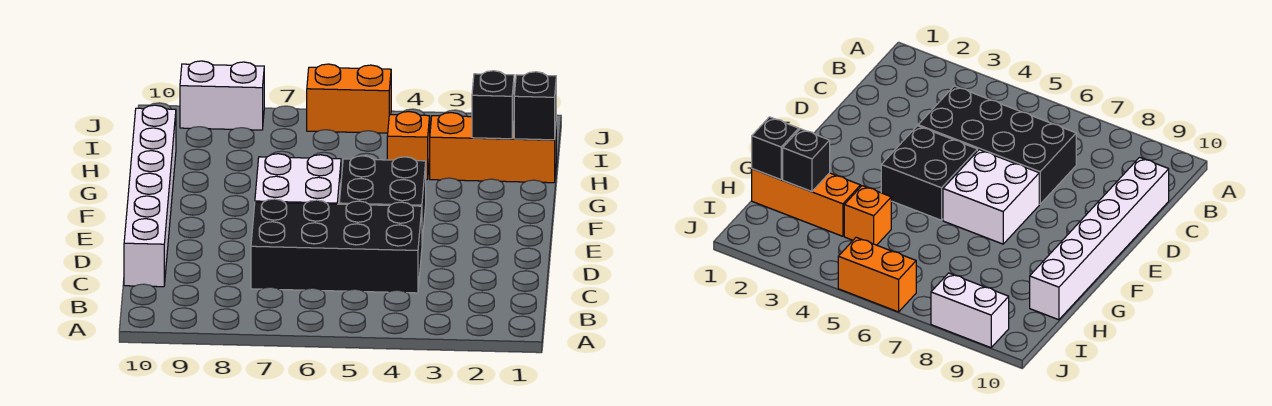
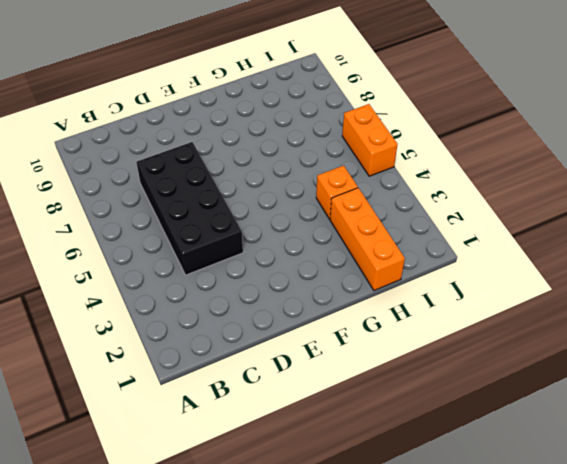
none -> white brick C10:H10 level 1
none -> black brick E4:F5 level 1

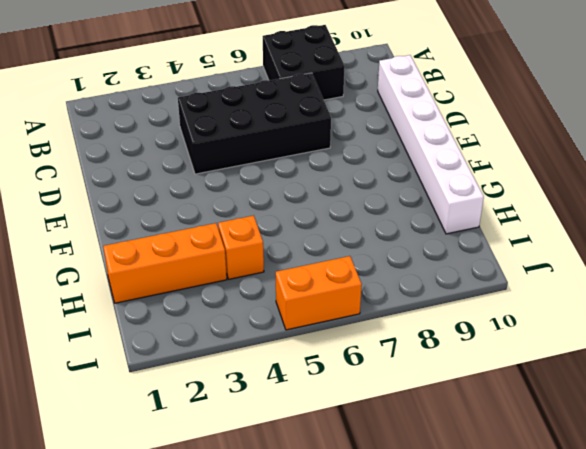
black brick A7:B8 level 1 -> black brick E4:F5 level 1
none -> white brick E6:F7 level 1
none -> white brick J8:J9 level 1

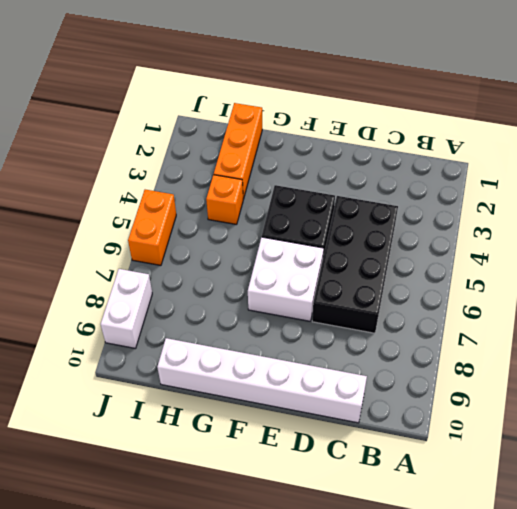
none -> black brick H1 level 2
none -> black brick H2 level 2

